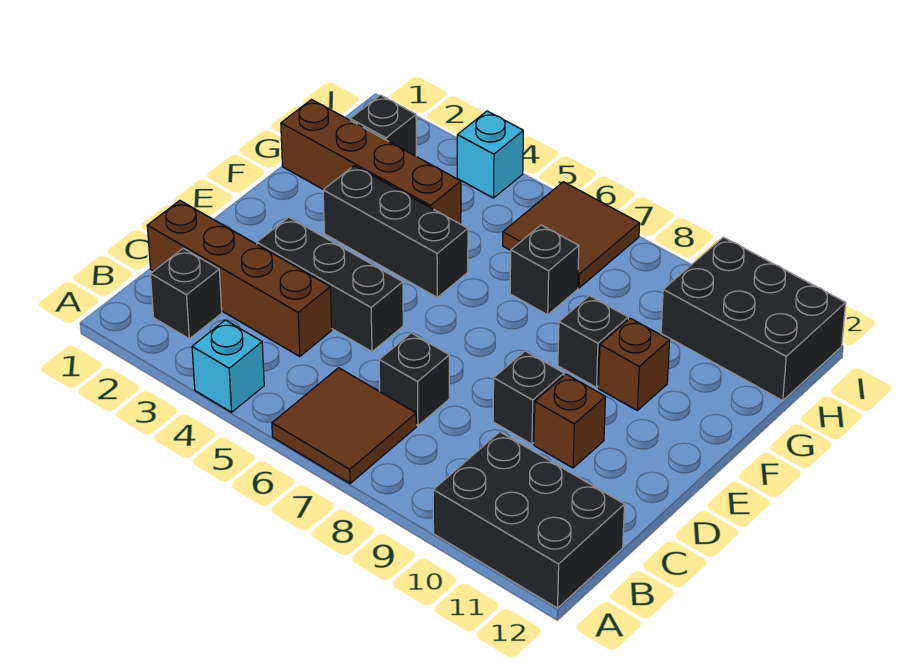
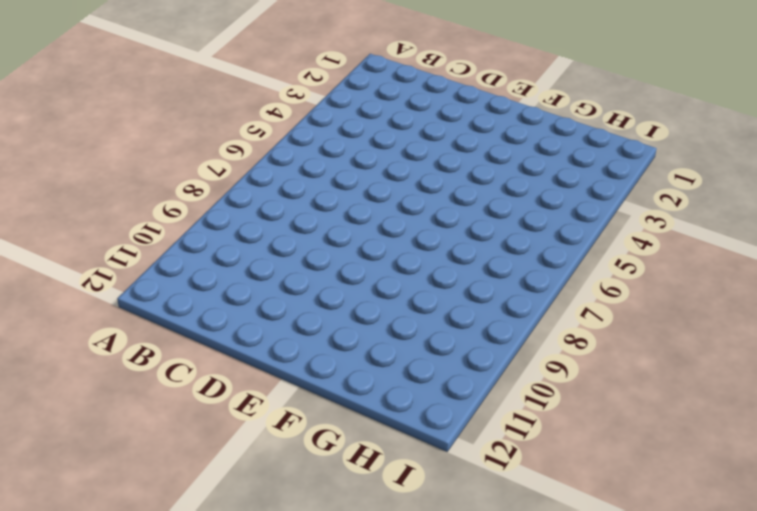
none -> cyan brick A4 level 1
none -> brown tile A6:B7 level 1
none -> black brick A10:B12 level 1

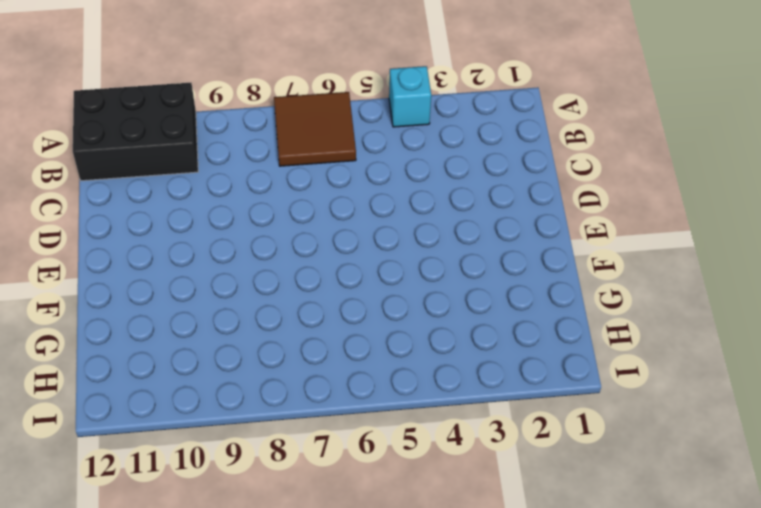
none -> black brick B2 level 1
none -> brown brick C1:C4 level 1
none -> black brick C7 level 1

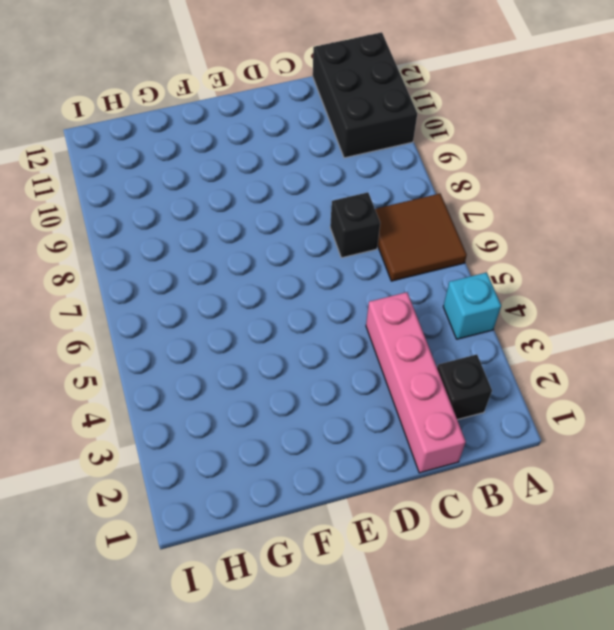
pink brick C1:C4 level 1 -> brown brick C1:C4 level 1
none -> black brick D3:D5 level 1
none -> black brick D9 level 1
none -> brown brick D10 level 1

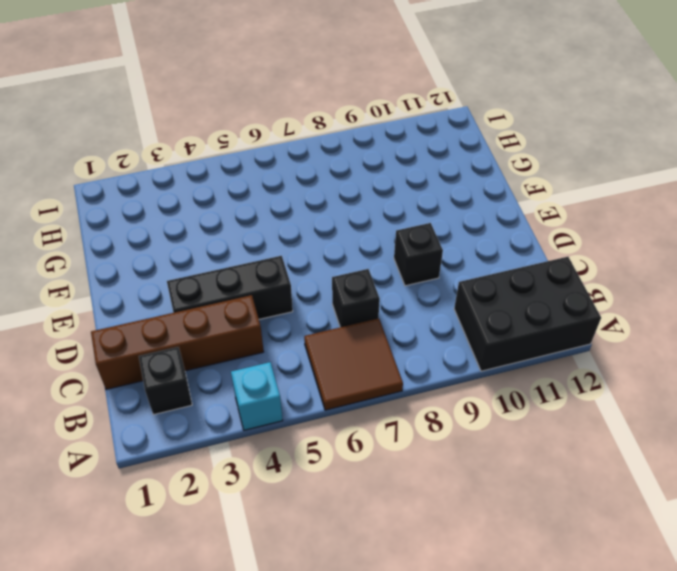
none -> brown brick D10 level 1
none -> black brick F3:F5 level 1
none -> black brick F9 level 1

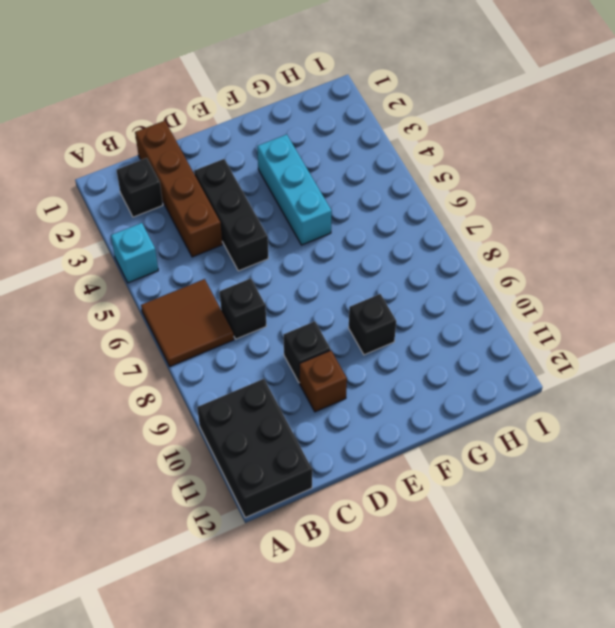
cyan brick F3:F5 level 1 -> black brick F3:F5 level 1
none -> brown brick F10 level 1
none -> brown brick G1:G4 level 1
none -> black brick G7 level 1

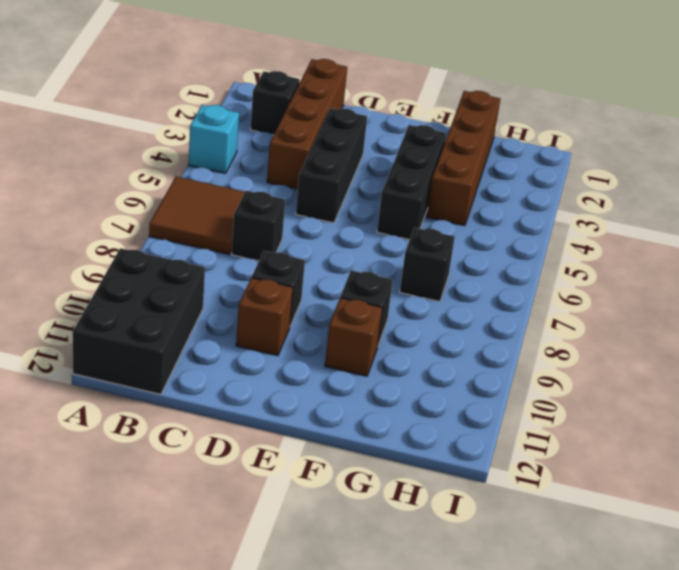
none -> black brick H2 level 1
none -> brown tile H6:I7 level 1
none -> black brick H10:I12 level 1

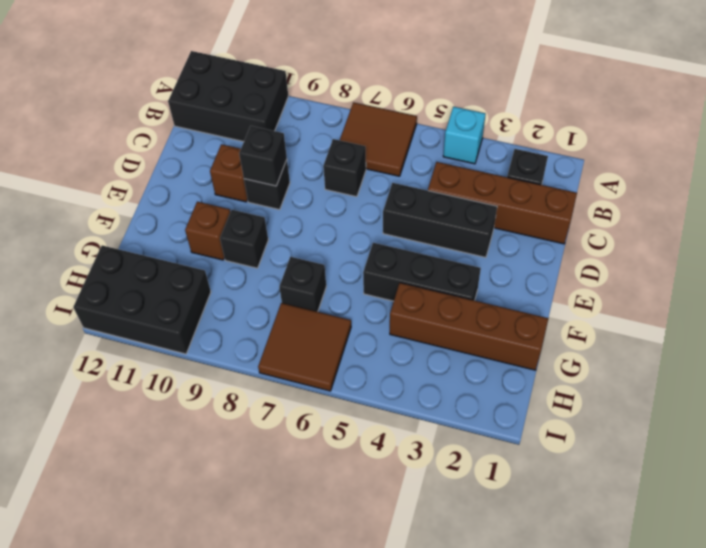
black brick D9 level 2 -> black brick H2 level 1
none -> cyan brick I4 level 1

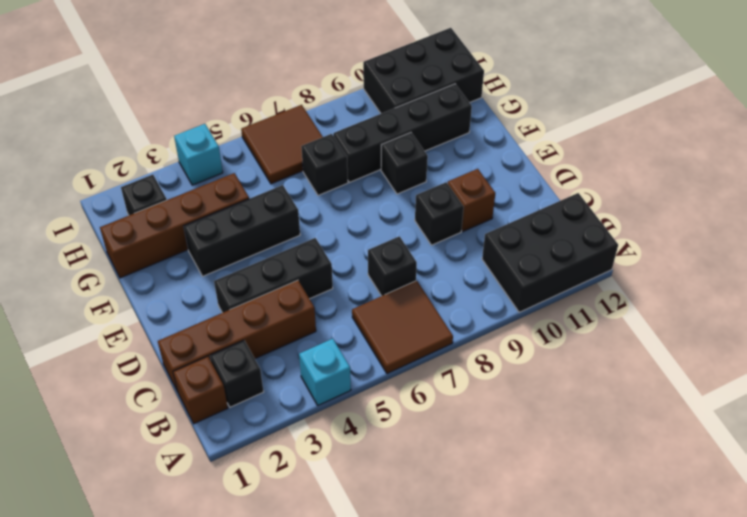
brown brick B1 level 1 -> brown brick F10 level 1
black brick G8:G11 level 1 -> none

